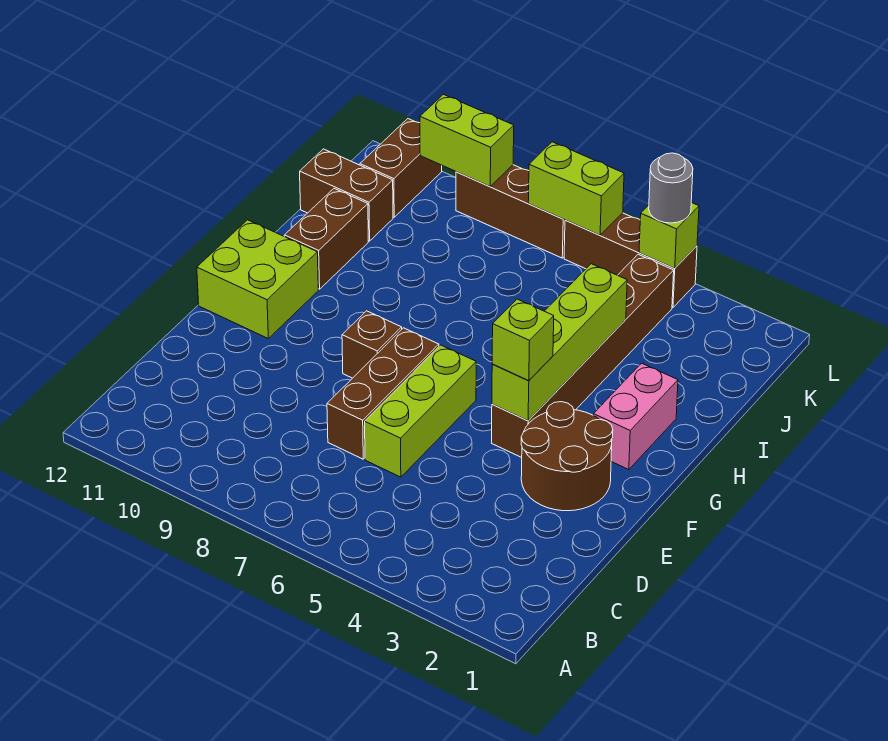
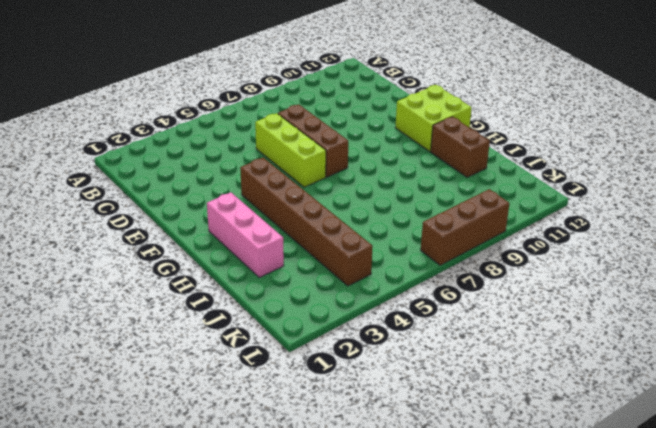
pink brick G2:I2 level 1 -> pink brick G2:H2 level 1
none -> brown round brick E2:F3 level 1
none -> brown brick F8 level 1
none -> brown brick J11:J12 level 1

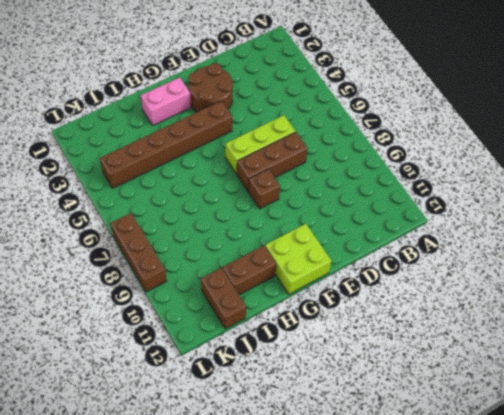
none -> brown brick K11:L11 level 1
none -> brown brick L4:L6 level 1
none -> lime brick F4:I4 level 2

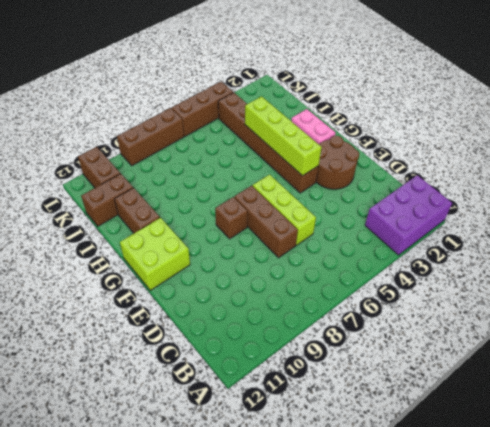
purple brick A1:B3 level 1 -> none
none -> lime brick L4 level 2
none -> lime brick L6:L7 level 2
none -> lime brick L9:L10 level 2

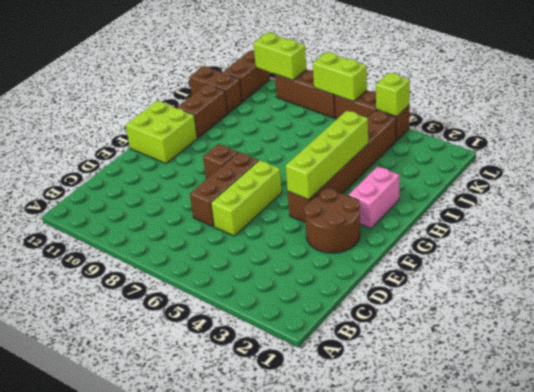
none -> lime brick F4 level 3
none -> grey round brick L4 level 3

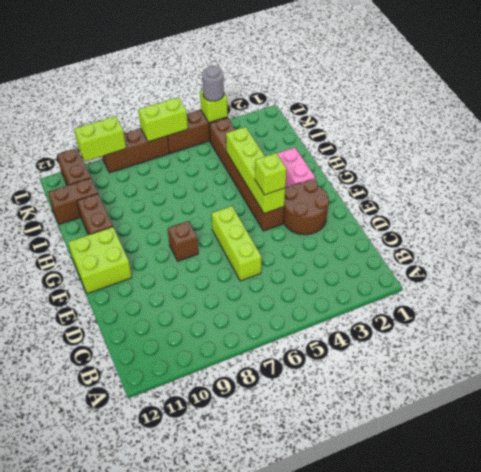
none -> brown brick D7:F7 level 1

